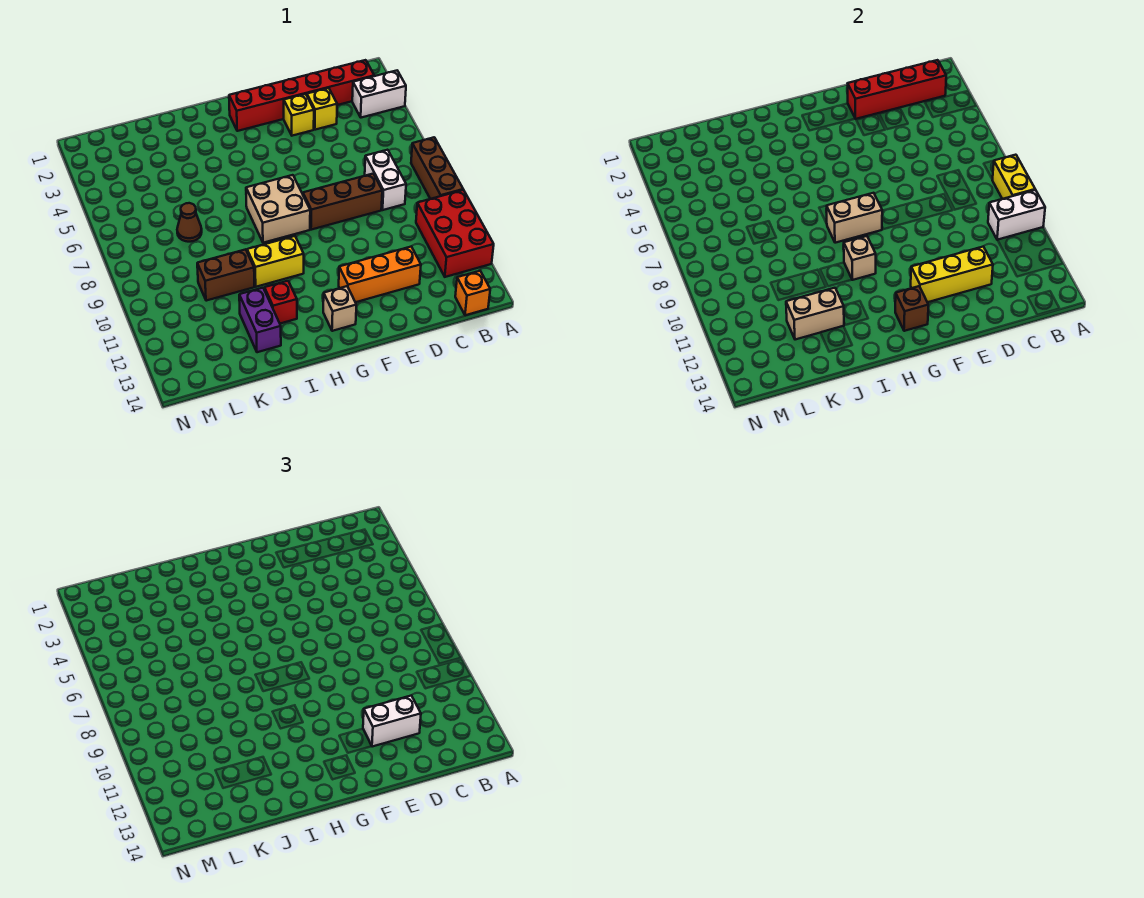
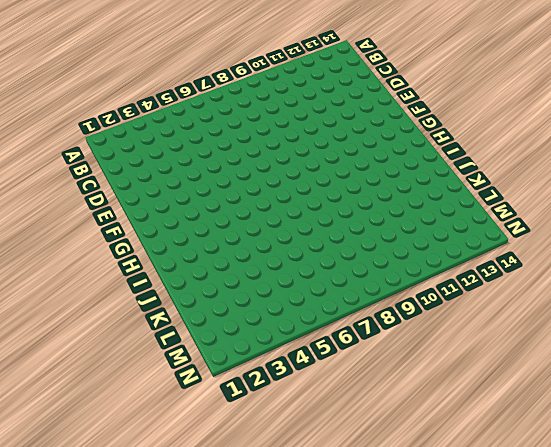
none -> white brick A3:B3 level 1
none -> brown brick A7:A9 level 1
none -> red brick A10:B12 level 1

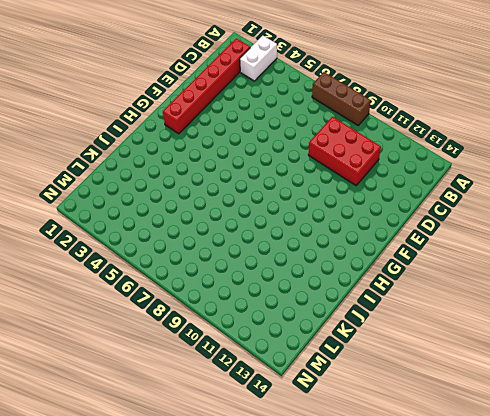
red brick C9:D11 level 1 -> red brick A10:B12 level 1
none -> orange brick B14 level 1
none -> white brick C7:C8 level 1
none -> yellow brick D3 level 1

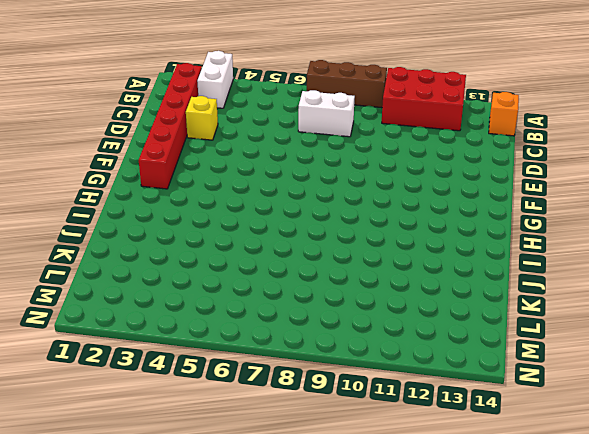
none -> brown brick D8:F8 level 1
none -> orange brick D12:F12 level 1
none -> yellow brick E3 level 1

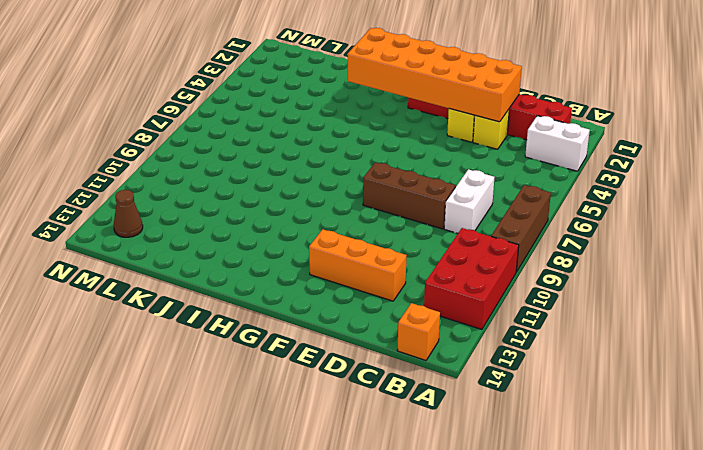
orange brick D2:I3 level 2 -> red brick B2:E2 level 2
brown cone M13 level 1 -> brown cone K7 level 1
none -> tan brick G7:H8 level 1
none -> tan brick G13 level 1
none -> yellow brick H10:I10 level 1

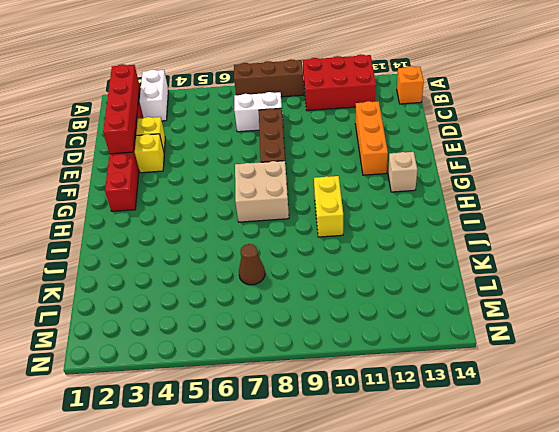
none -> red brick I12 level 1
none -> brown brick J10:K10 level 1
none -> purple brick J12:J13 level 1

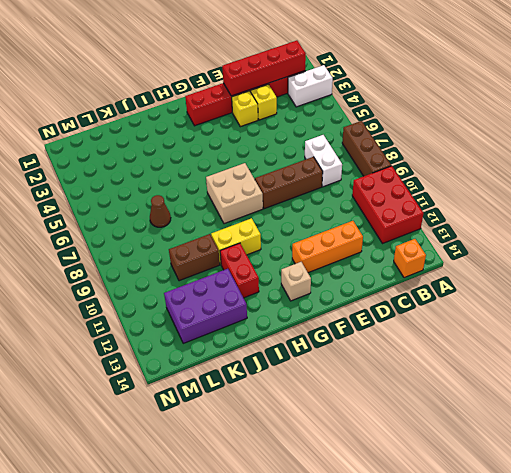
red brick I11:I12 level 1 -> red brick I12 level 1
purple brick J12:L13 level 1 -> purple brick J12:J13 level 1
none -> yellow brick A8:A9 level 2
none -> white brick A10:B10 level 2
none -> yellow brick D12:F12 level 2

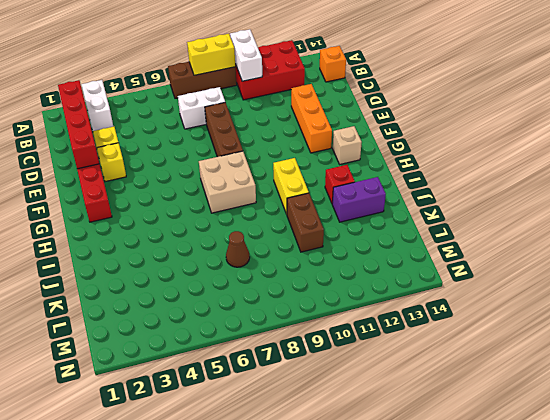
none -> yellow brick D12:F12 level 2
none -> tan brick G8:H8 level 2
none -> brown brick G13 level 2

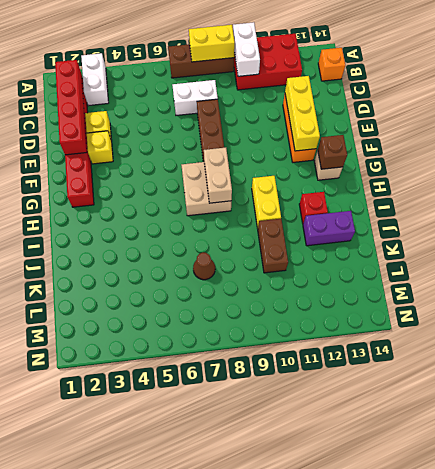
none -> tan brick H10 level 2
none -> tan brick J12:K12 level 2
none -> white brick D12:E12 level 3

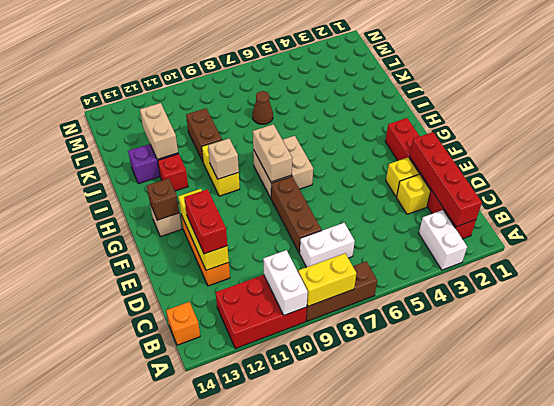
red brick D12:E12 level 3 -> white brick D12:E12 level 3

